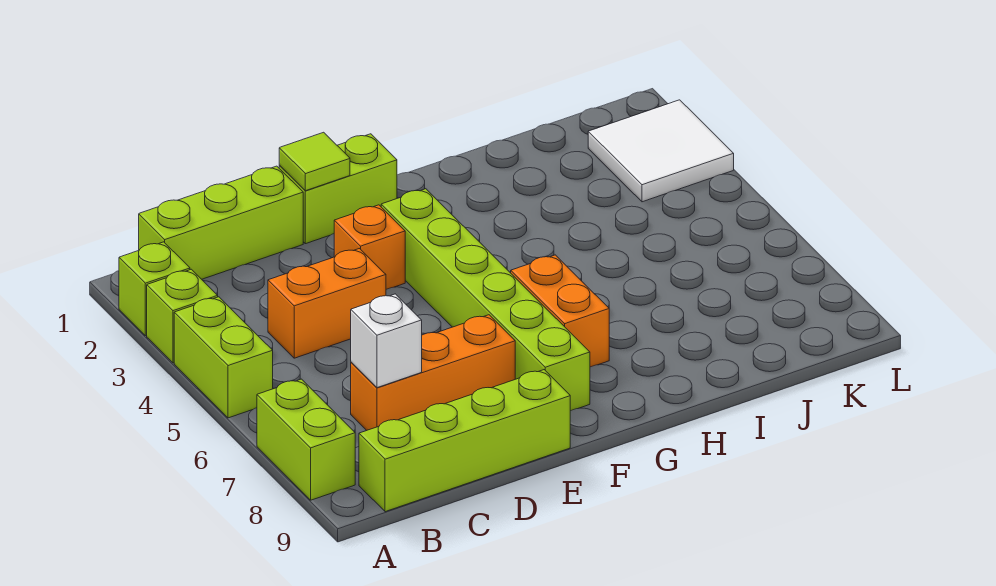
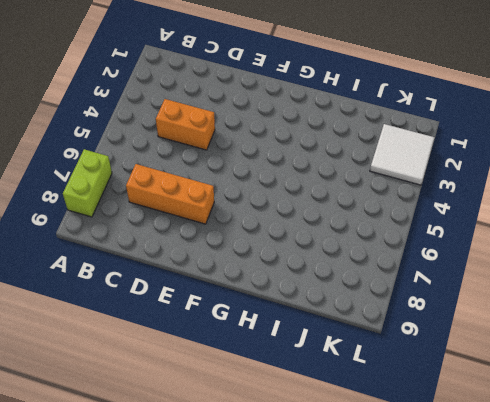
none -> lime brick A2 level 1
none -> lime brick A3 level 1
none -> lime brick A4:A5 level 1

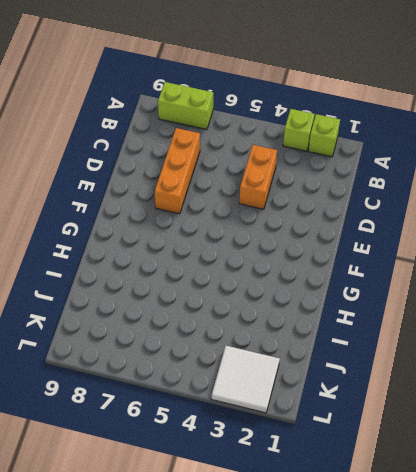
none -> lime brick A4:A5 level 1
none -> lime brick B1:D1 level 1
none -> lime brick B9:E9 level 1

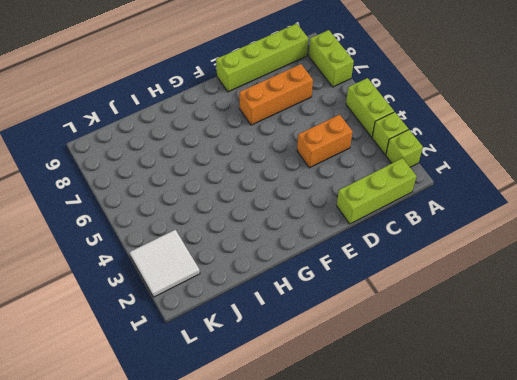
none -> lime brick E1:F1 level 1
none -> orange brick E3 level 1
none -> lime brick F3:F8 level 1

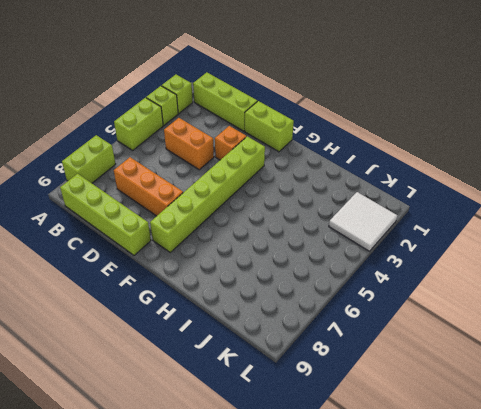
none -> orange brick G6:G7 level 1
none -> white brick C7 level 2
none -> lime tile E1 level 2

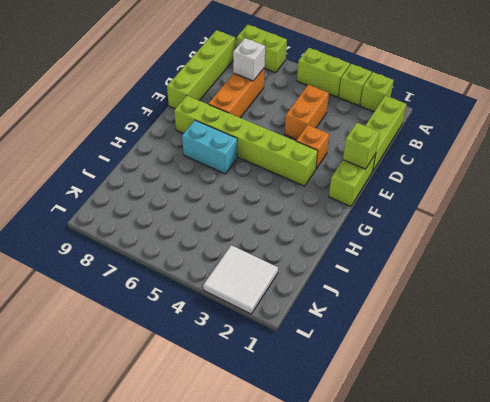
lime brick E1 level 2 -> lime tile E1 level 2
cyan brick G6:G7 level 1 -> orange brick G6:G7 level 1

